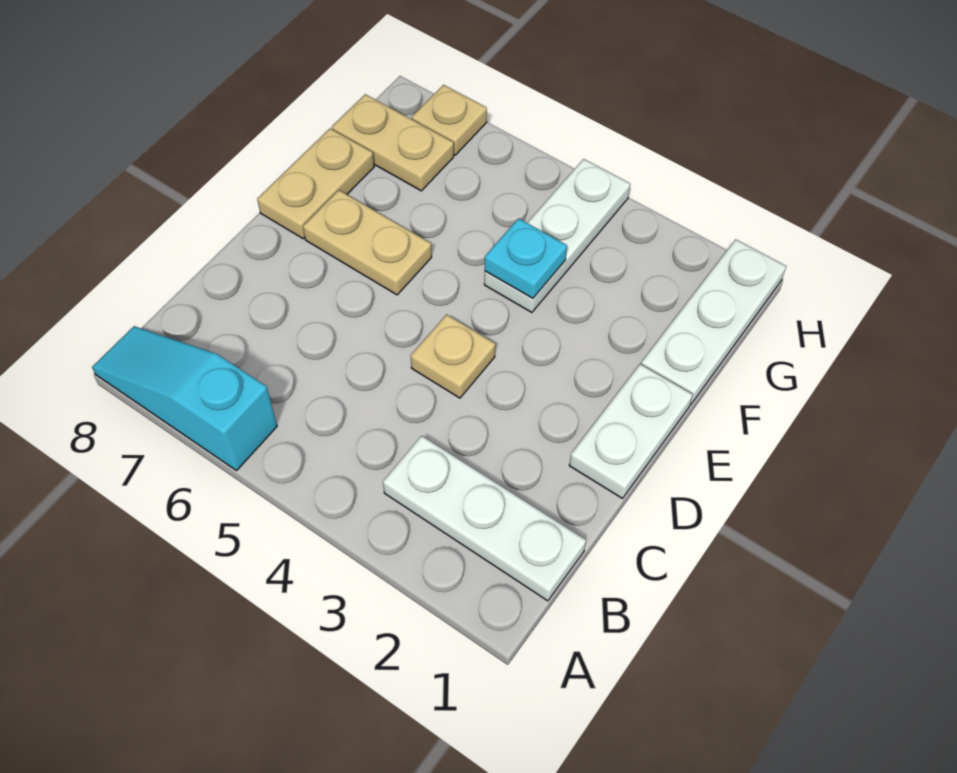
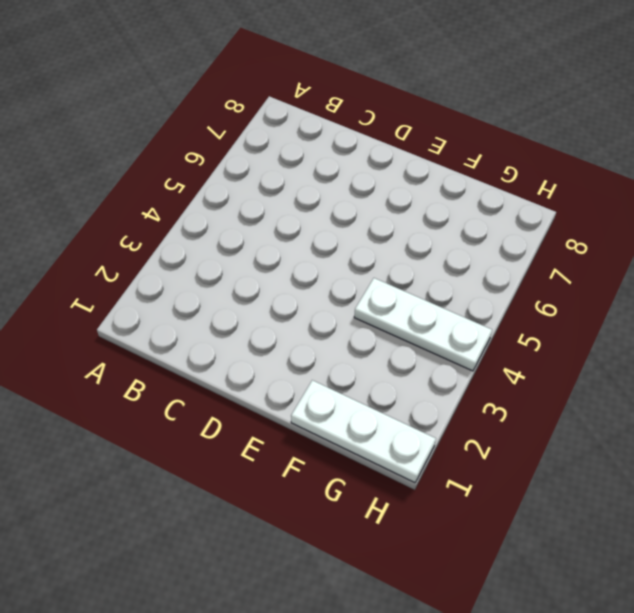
none -> cyan slope A6:A8 level 1 top 6
none -> white plate B1:B3 level 1

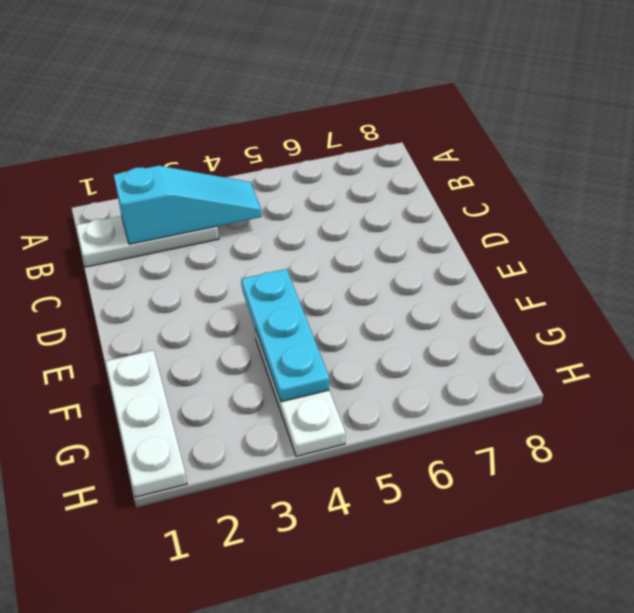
cyan slope B2:B4 level 2 top 2 -> cyan slope A6:A8 level 1 top 6
cyan plate E4:G4 level 2 -> cyan plate F4 level 2
none -> white plate D1:E1 level 1
none -> tan plate D4 level 1

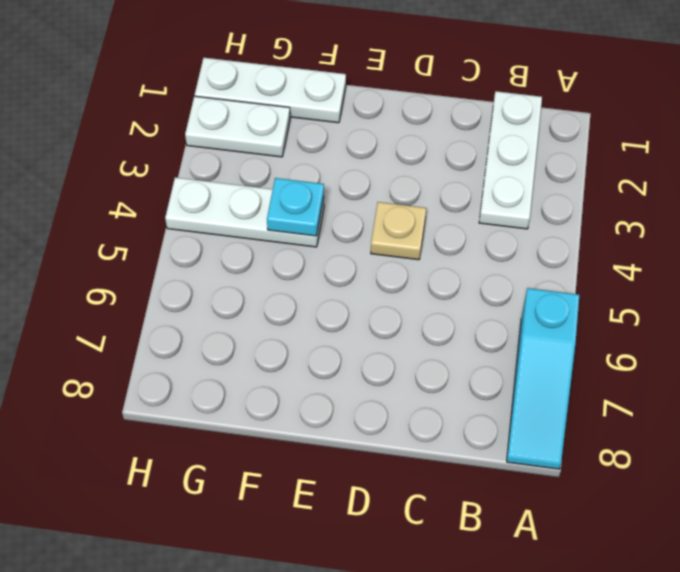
white plate G2:H2 level 1 -> white plate D1:E1 level 1
none -> tan plate E6:E7 level 1
none -> tan plate E8:F8 level 1

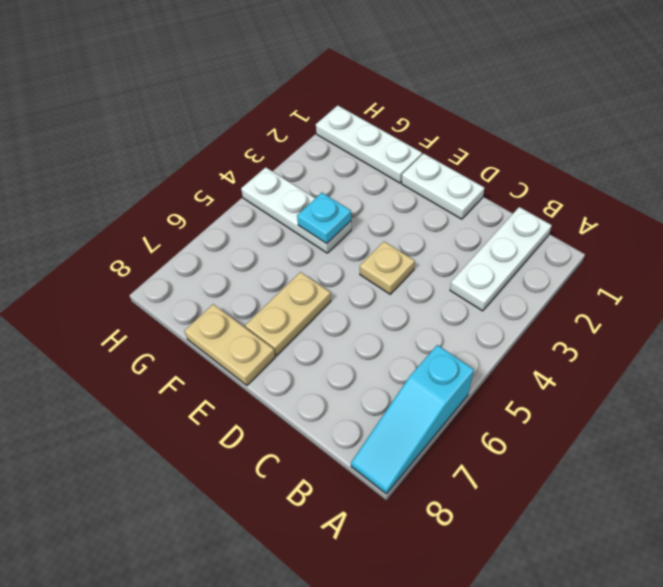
none -> tan plate G7:G8 level 1
none -> tan plate H7 level 1

